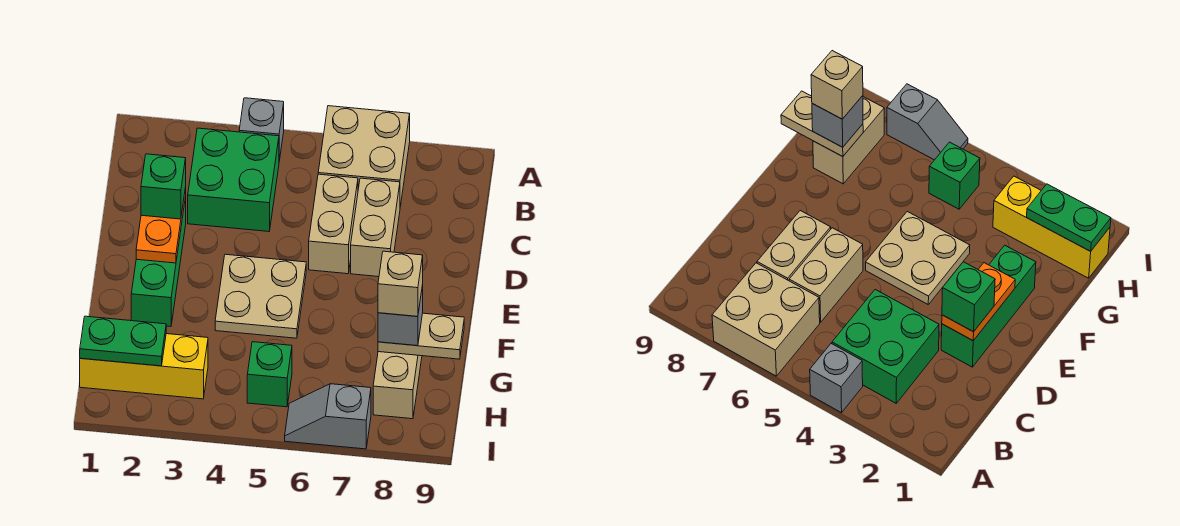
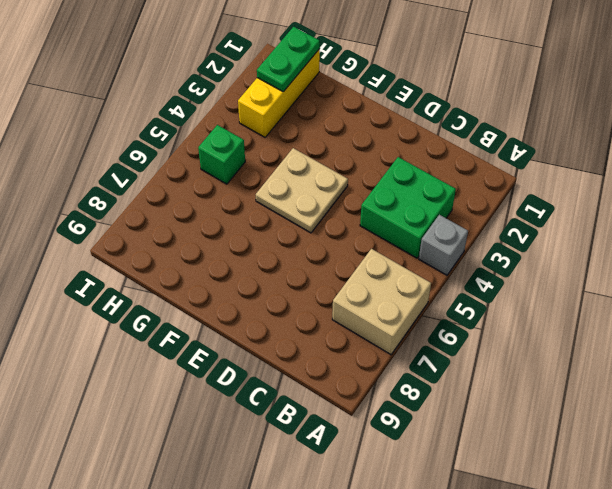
none -> tan brick C6:D6 level 1
none -> tan brick C7:D7 level 1
none -> green brick D2:F2 level 1

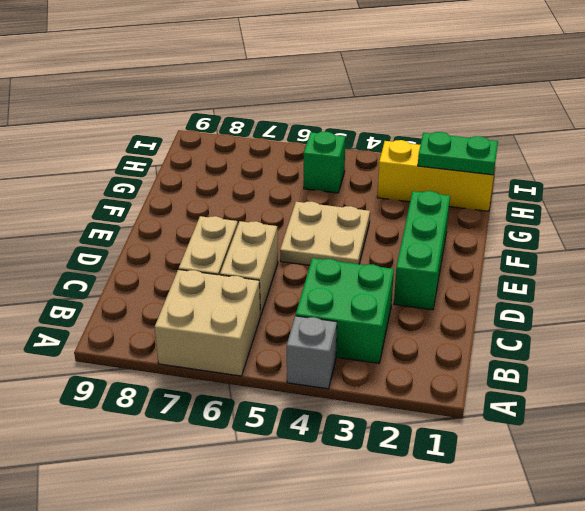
none -> tan brick G8:H8 level 1
none -> grey slope I6:I7 level 1 top 7
none -> orange plate D2:E2 level 2

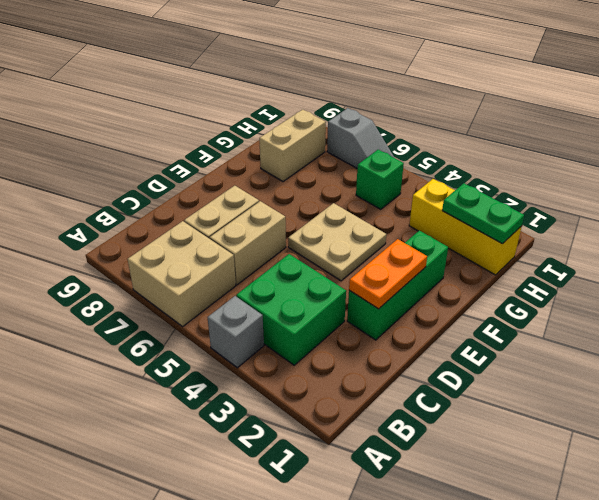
none -> tan plate G8:G9 level 2
none -> green brick D2 level 3
none -> grey brick G8 level 3

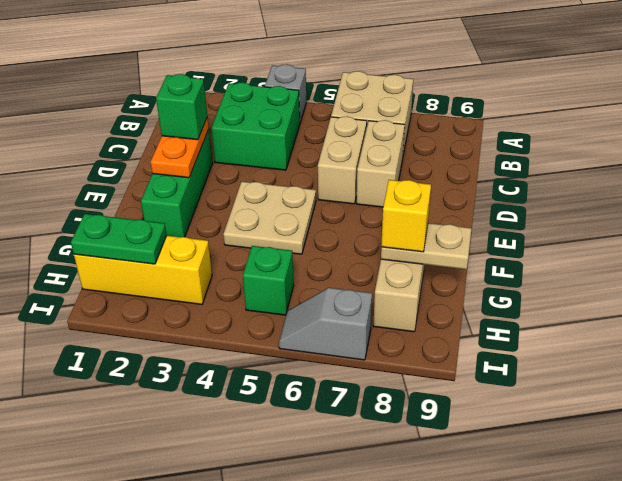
yellow brick G8 level 3 -> grey brick G8 level 3
none -> tan brick G8 level 4

